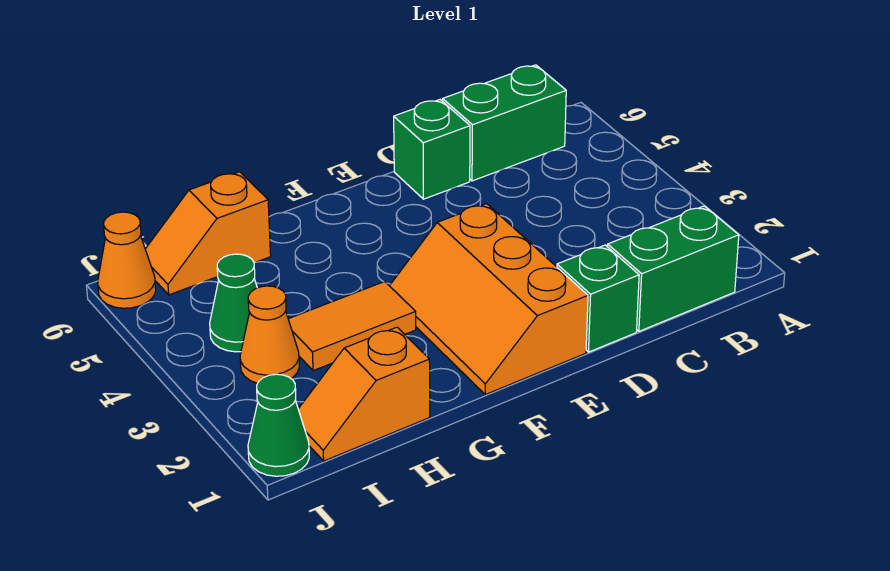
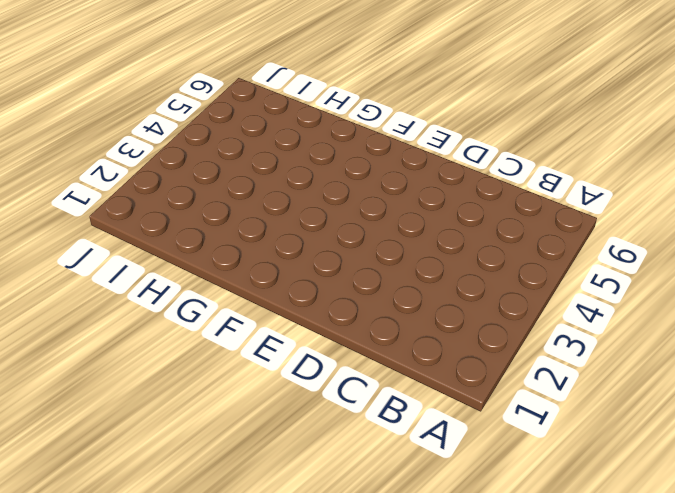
none -> green brick B1:C1 level 1
none -> green brick B6:C6 level 1
none -> green brick D1 level 1

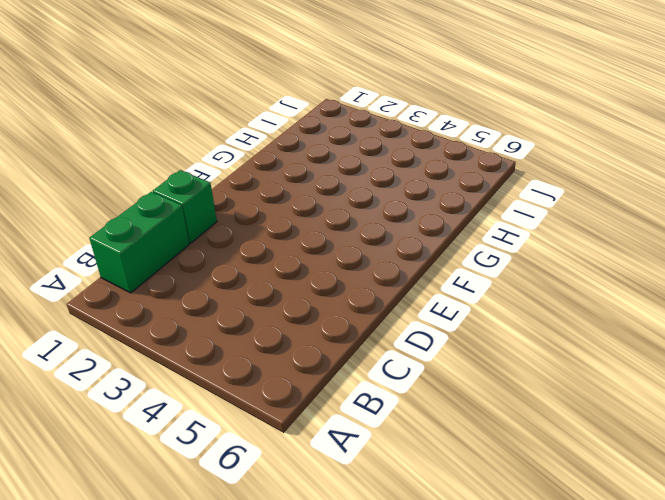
none -> green brick B6:C6 level 1
none -> green brick D6 level 1
none -> orange slope E1:F3 level 1 top E

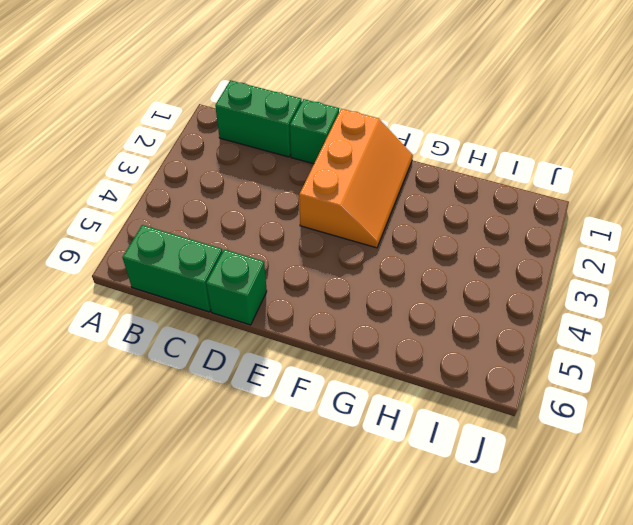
none -> orange tile G3:H3 level 1
none -> orange slope H1:I1 level 1 top H
none -> orange slope H6:I6 level 1 top H

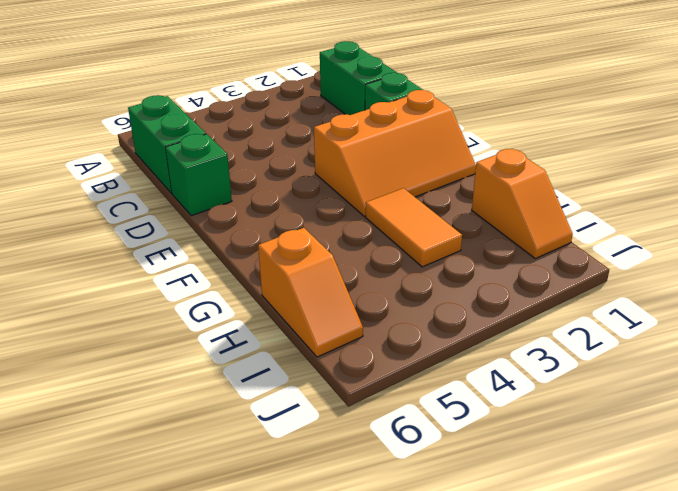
none -> orange cone I3 level 1
none -> green cone I4 level 1
none -> green cone J1 level 1

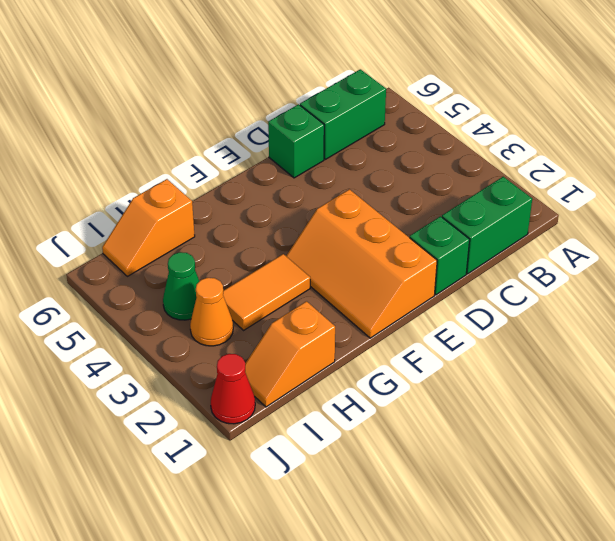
red cone J1 level 1 -> green cone J1 level 1
none -> orange cone J6 level 1

